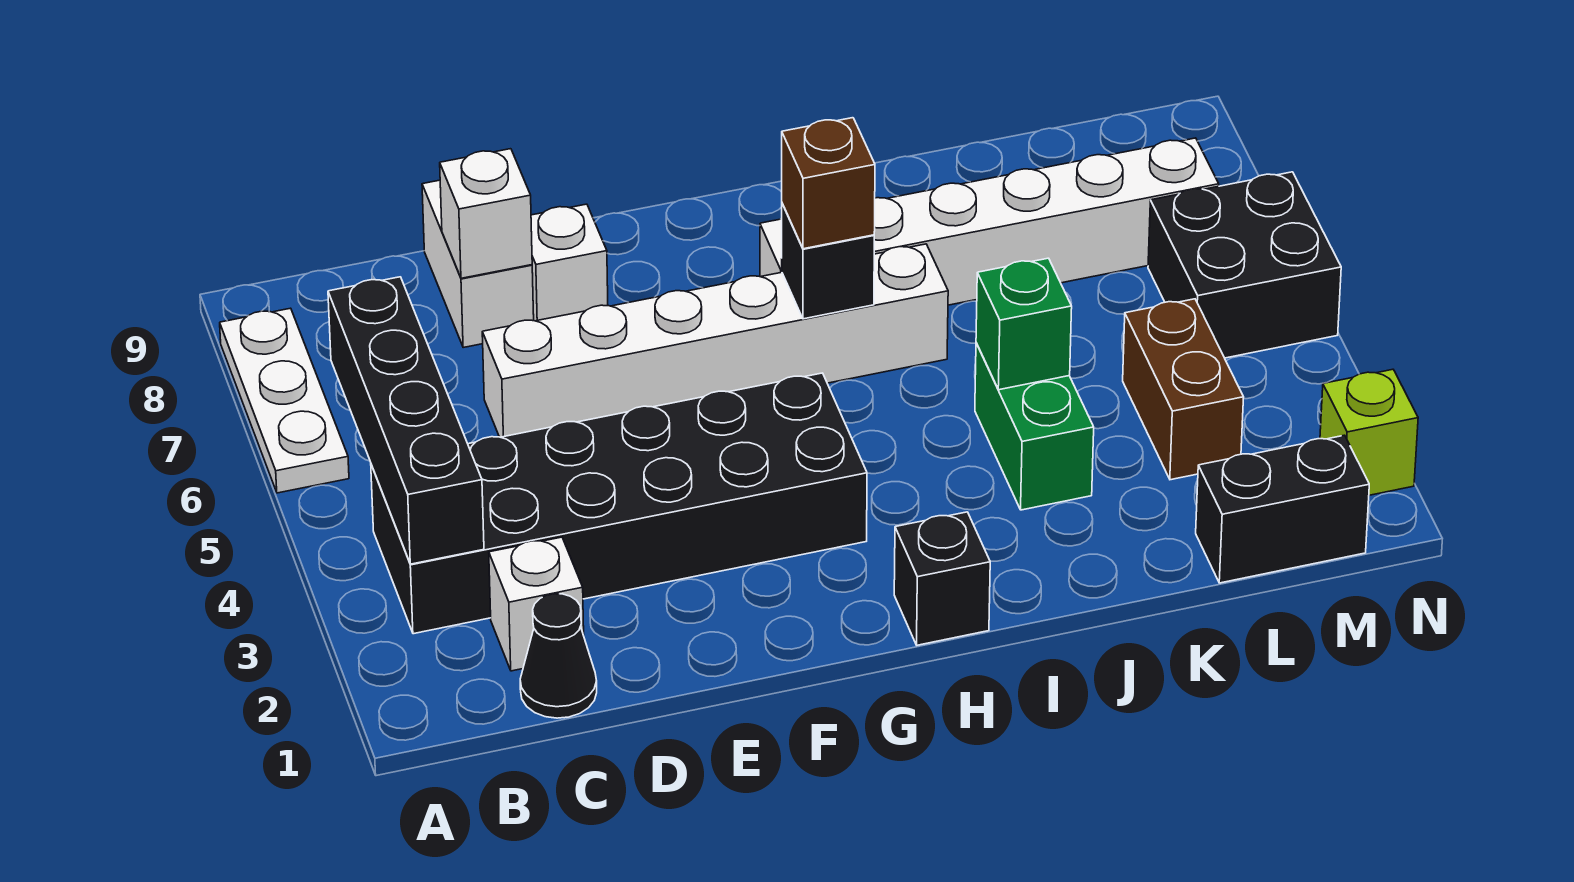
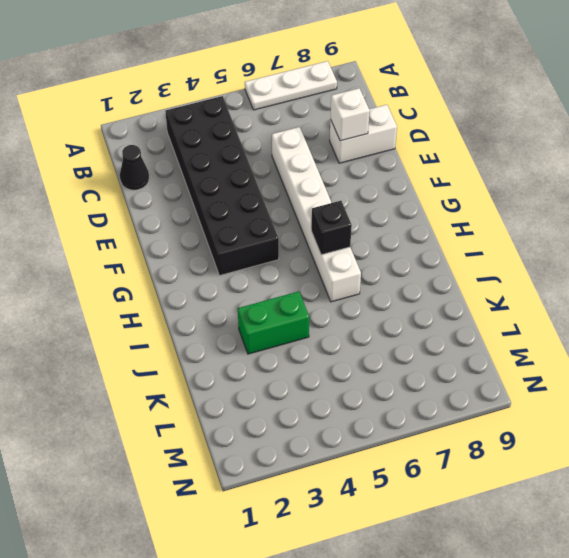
none -> white brick C2 level 1
none -> white brick E8 level 1
none -> black brick H1 level 1

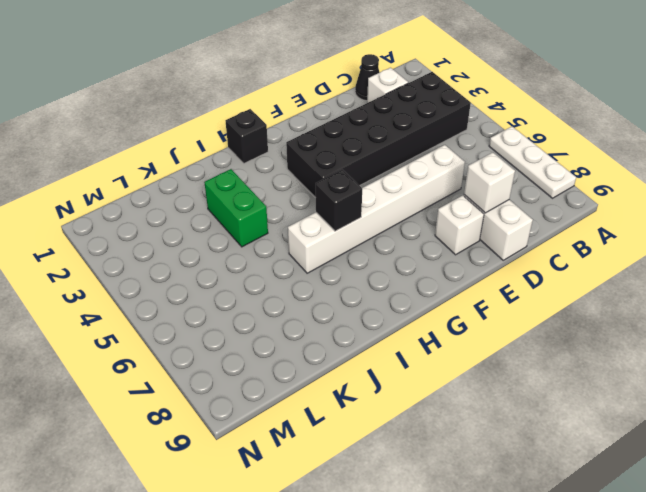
none -> white brick H7:M7 level 1
none -> black brick L1:M1 level 1
none -> brown brick L3:L4 level 1

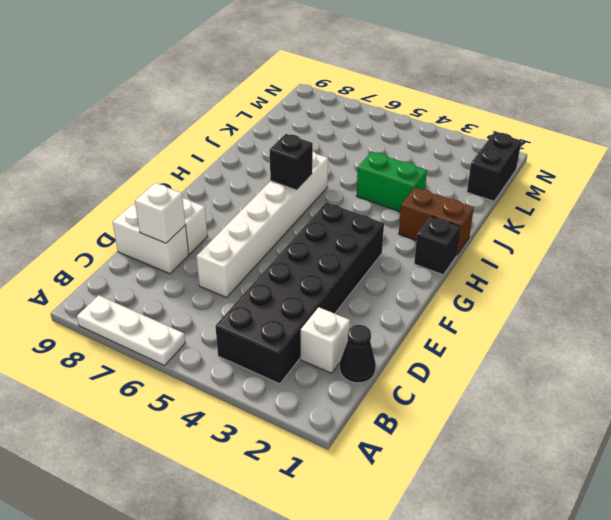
brown brick I1:I2 level 1 -> brown brick L3:L4 level 1
none -> white brick H7:M7 level 1
none -> black brick M5:N6 level 1
none -> lime brick N2 level 1

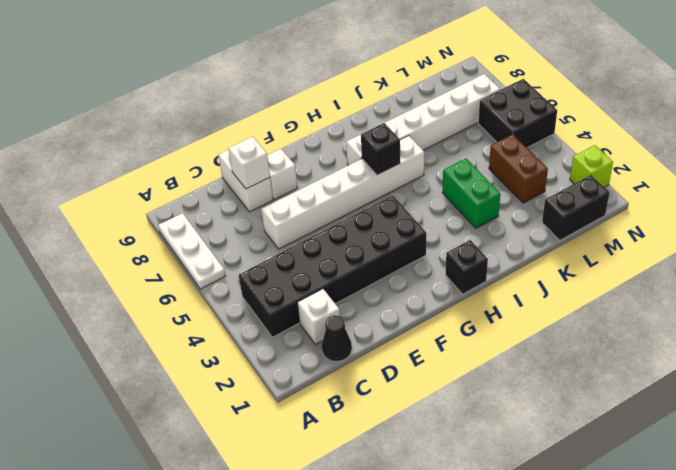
none -> black brick B3:B6 level 2
none -> green brick J4 level 2
none -> brown brick H6 level 3

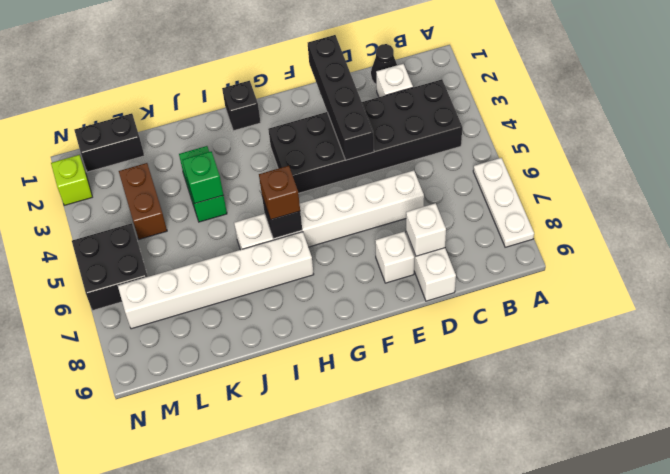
black brick E1:E4 level 2 -> black brick B3:B6 level 2

